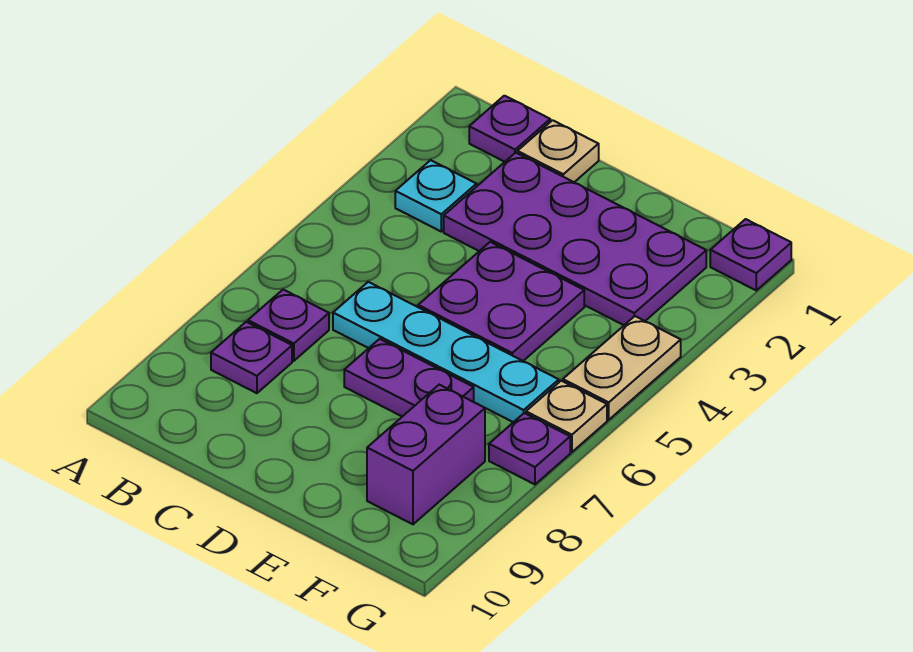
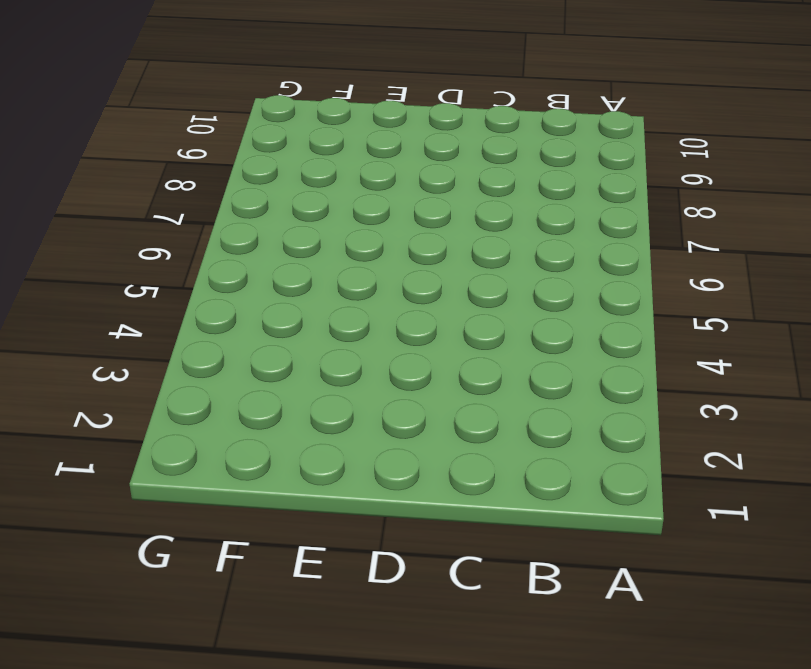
none -> purple plate B1 level 1
none -> cyan plate B3 level 1
none -> purple plate B7 level 1

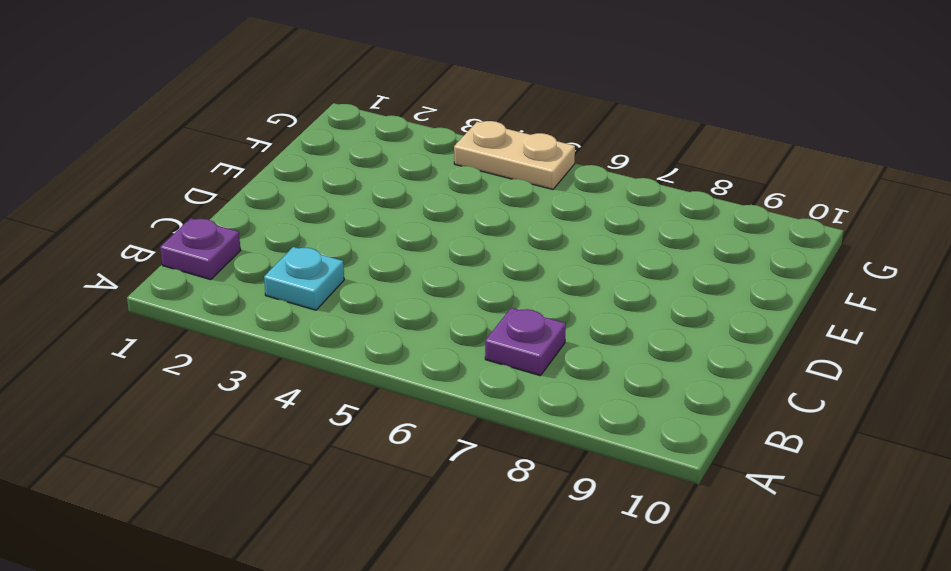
none -> purple plate B8 level 1
none -> tan plate C1 level 1
none -> purple plate C2:F3 level 1

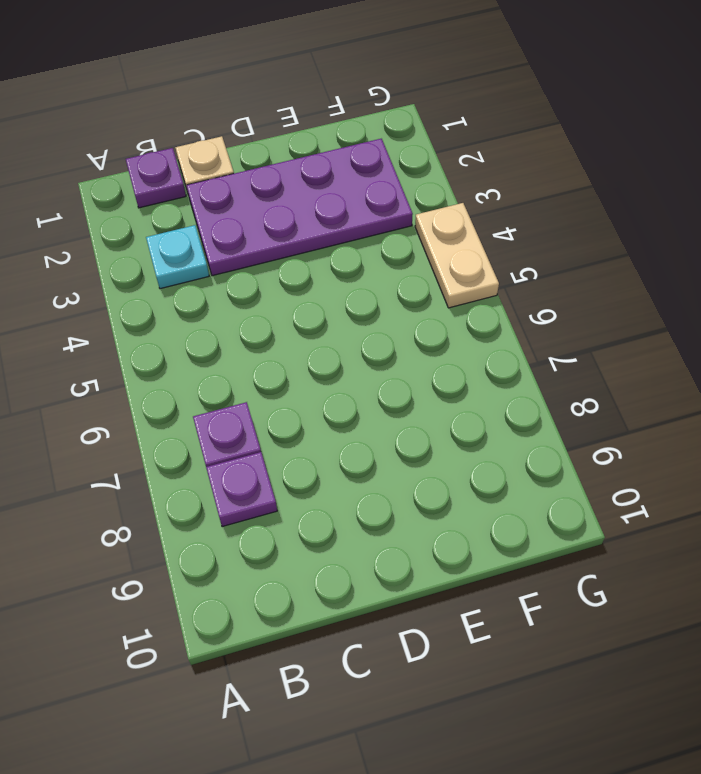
none -> cyan plate C6:F6 level 1
none -> purple plate D4:E5 level 1
none -> purple plate D7:E7 level 1

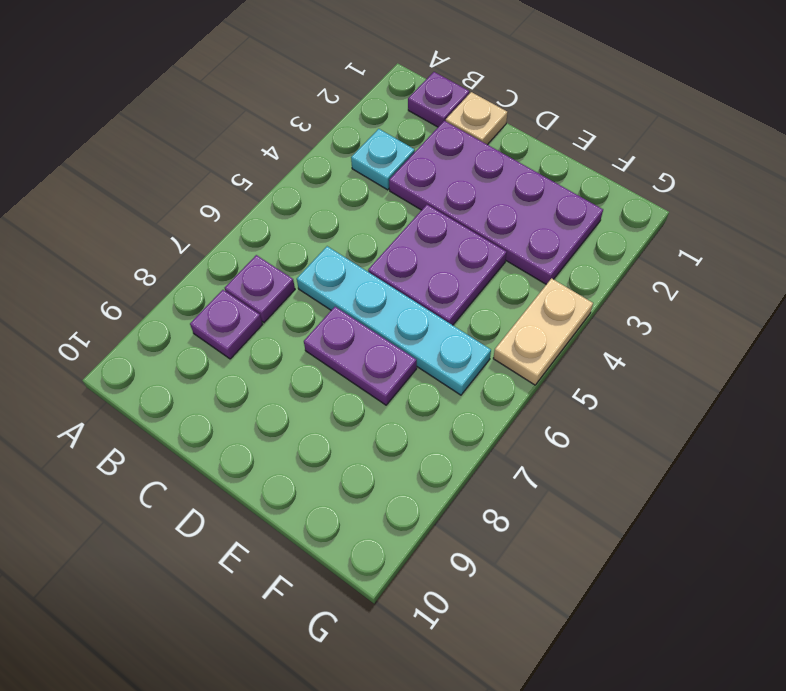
none -> purple brick F8:F9 level 1
none -> purple plate G1 level 1
none -> tan plate G6 level 1

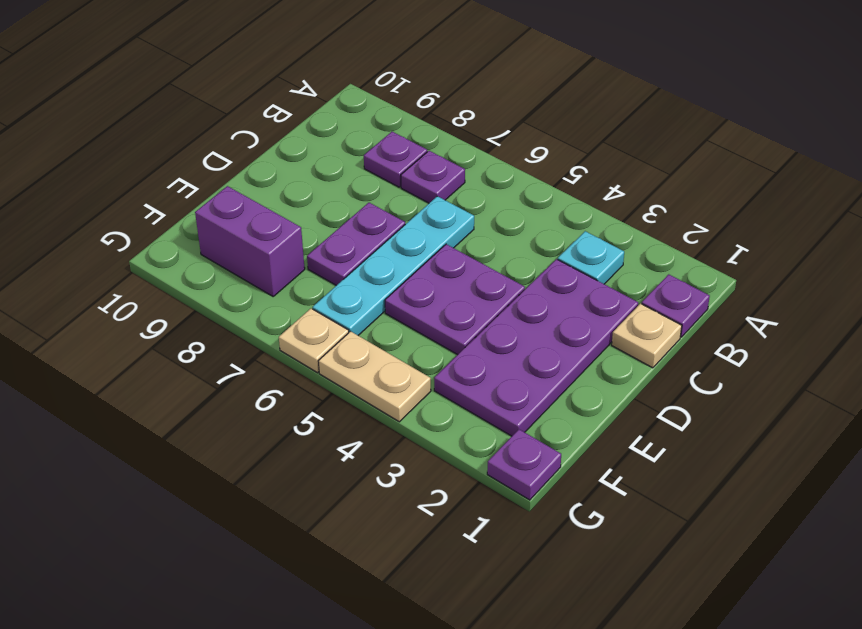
none -> purple plate G7 level 1

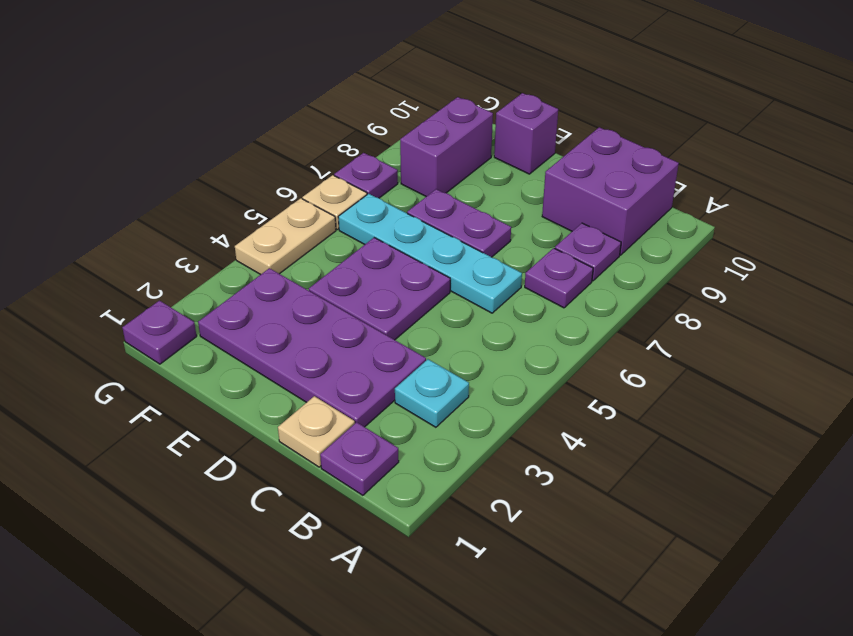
purple brick B9:C10 level 1 -> none
purple brick E10 level 1 -> none

